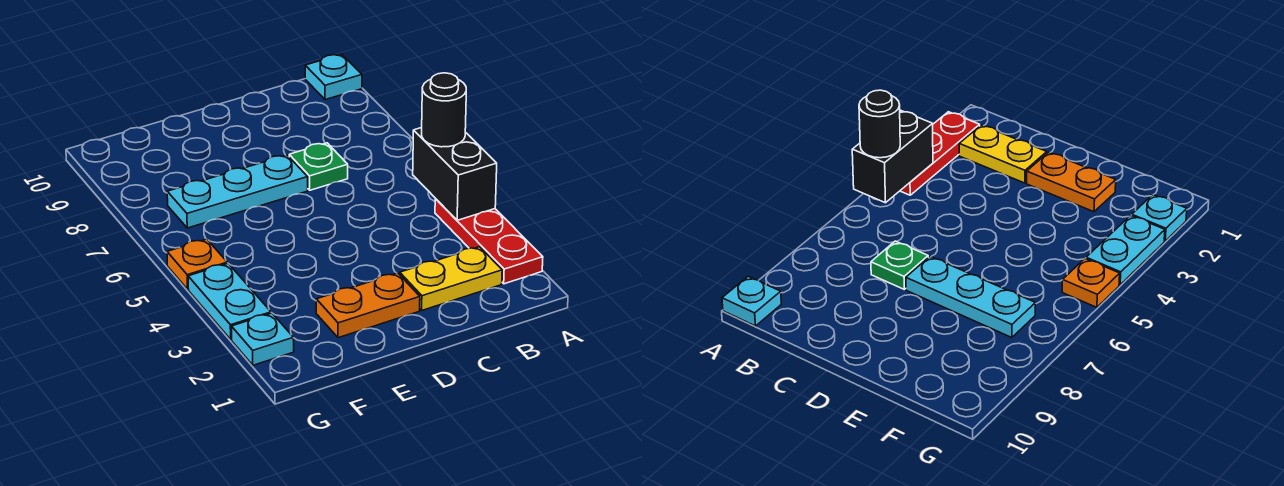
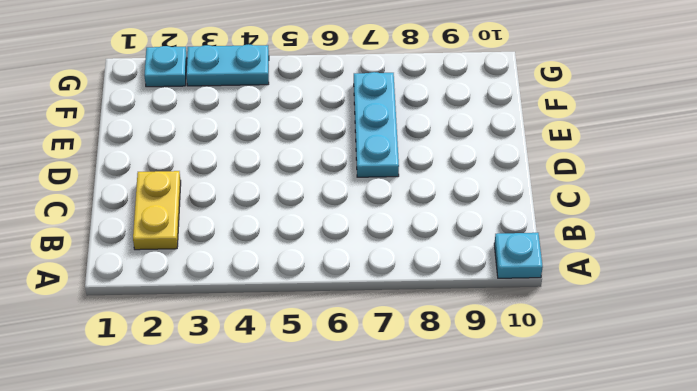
none -> red plate A2:A4 level 1
none -> green plate C7 level 1

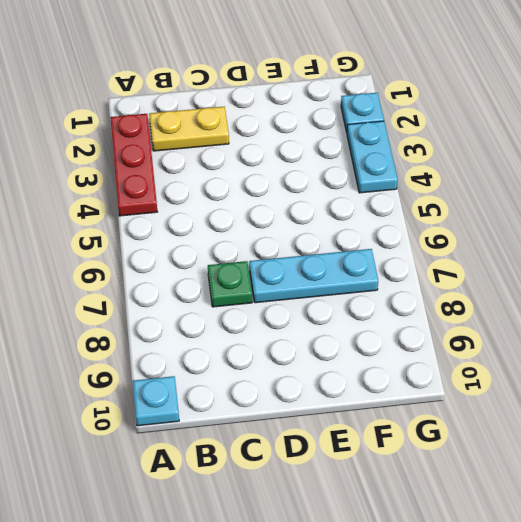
none -> orange plate D2:E2 level 1
none -> orange plate G5 level 1

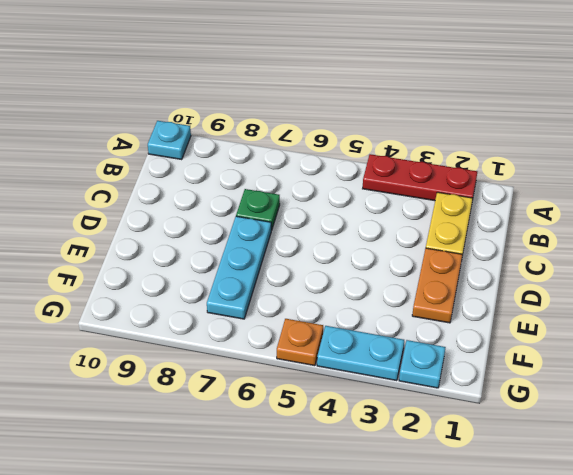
none -> black brick A4:A5 level 2
none -> black round brick A5 level 3

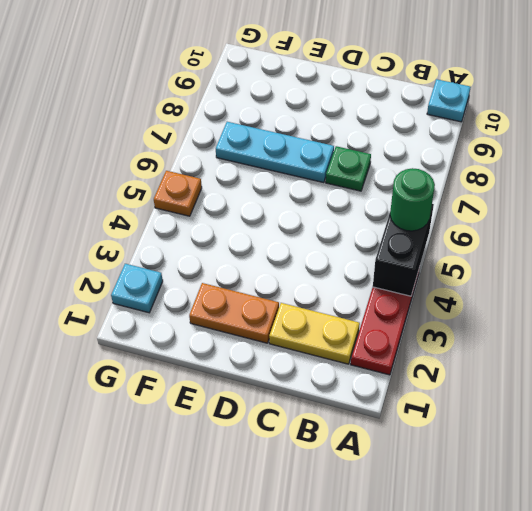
green round brick A5 level 3 -> black round brick A5 level 3
none -> cyan plate G3:G4 level 1

